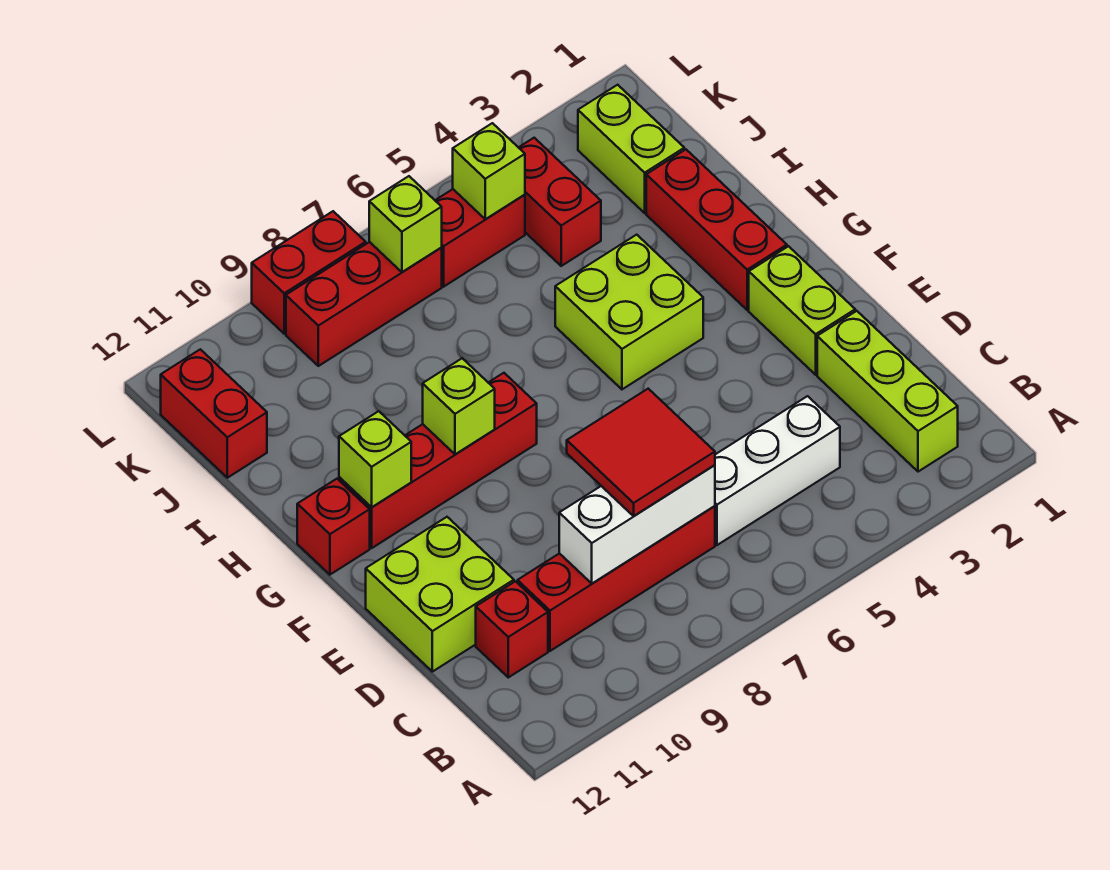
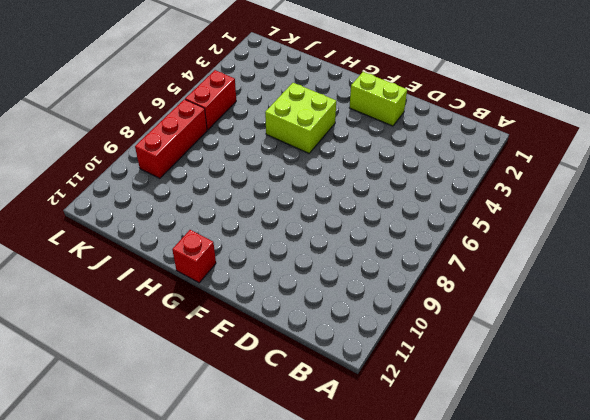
none -> lime brick B2:D2 level 1
none -> white brick C4:C6 level 1
none -> red brick C7:C10 level 1

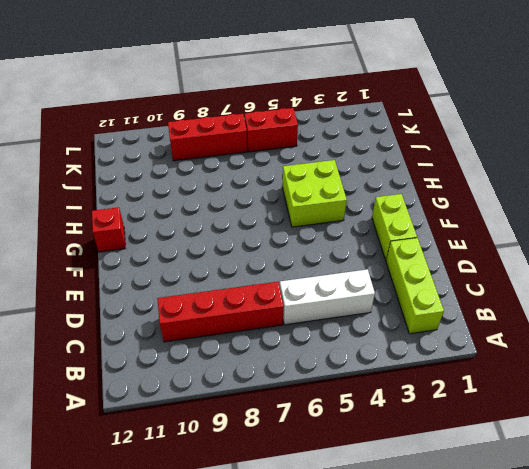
none -> red brick C11 level 1
none -> lime brick D11:E12 level 1
none -> red brick G2:I2 level 1

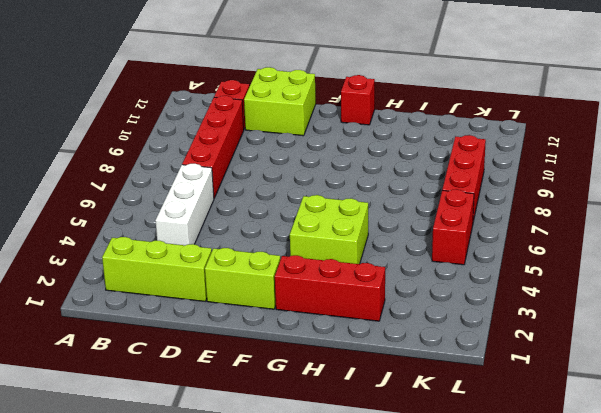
none -> red brick G8:G11 level 1
none -> lime brick J2:K2 level 1
none -> red brick J4:K4 level 1

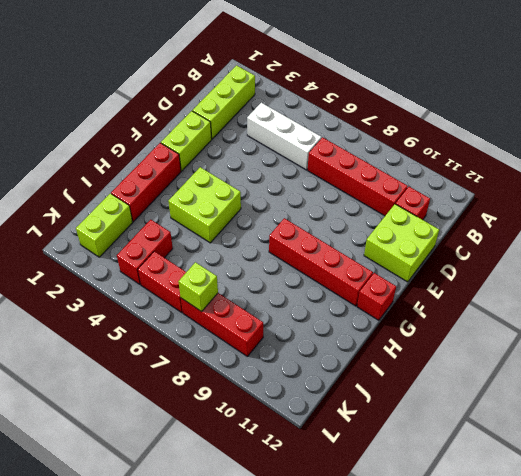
none -> red brick J12:K12 level 1
none -> red brick L8:L9 level 1
none -> white brick C7:C9 level 2

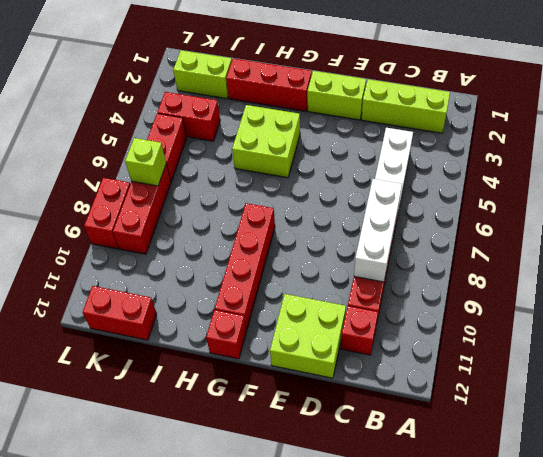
none -> lime brick G9 level 2
none -> lime brick G11 level 2
none -> lime brick K5 level 2

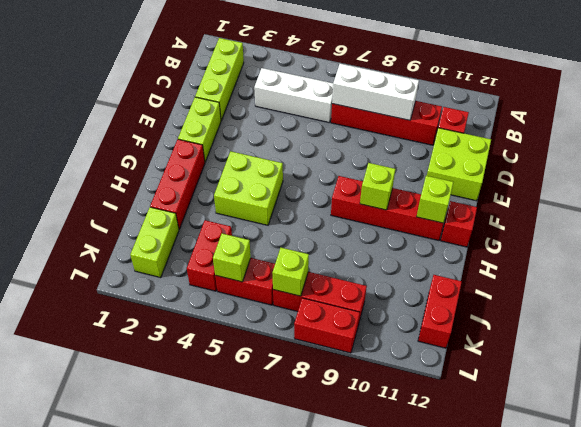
none -> red tile C7:D8 level 3

